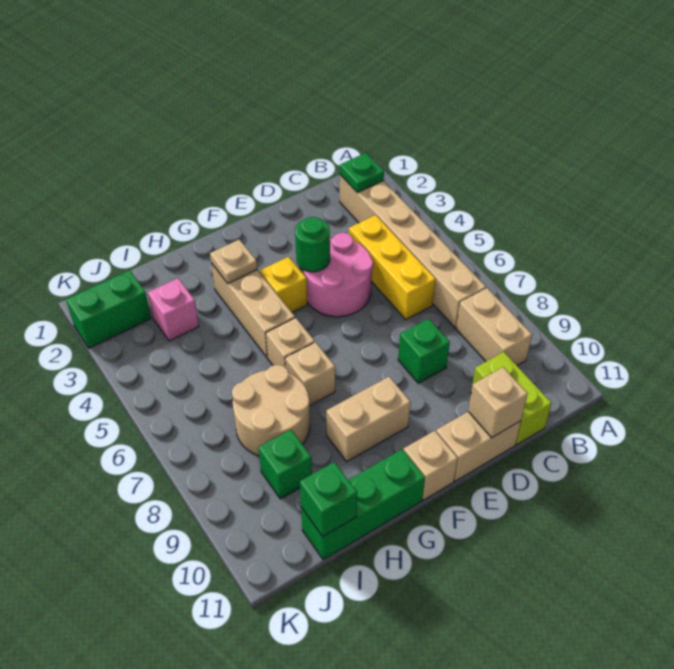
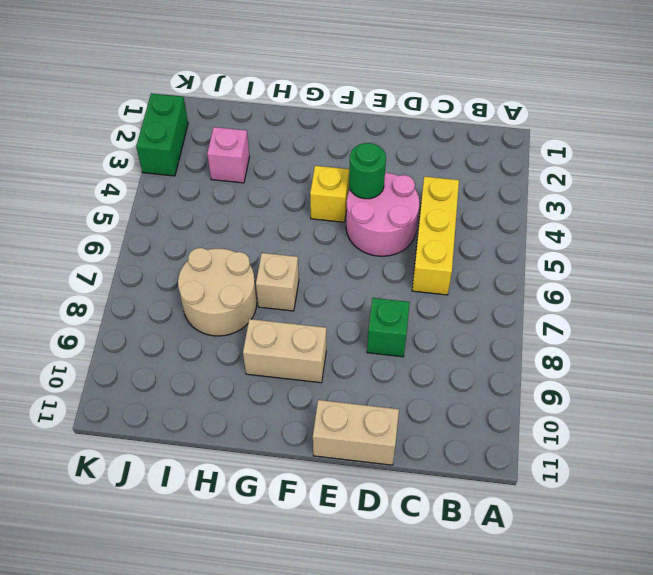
green brick K2:K3 level 1 -> green brick J2:K2 level 1
none -> tan brick B2:B7 level 1
none -> tan brick B8:B9 level 1
none -> lime brick C10:C11 level 1

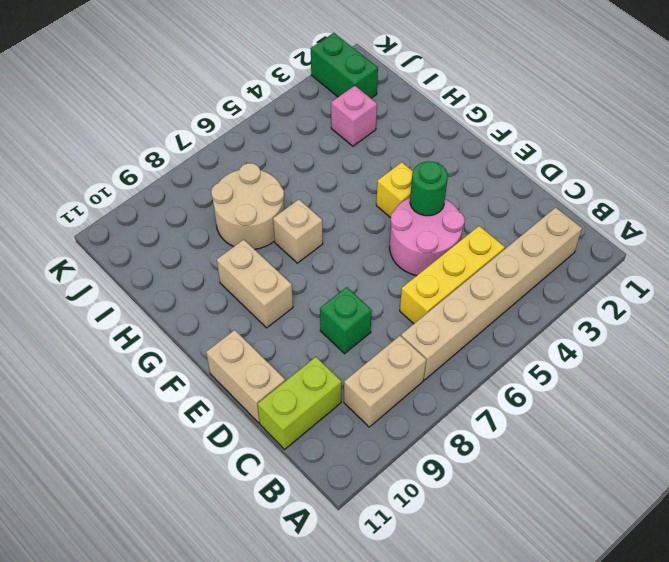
none -> tan brick F11 level 1
none -> tan brick G3:G5 level 1
none -> tan brick G6 level 1

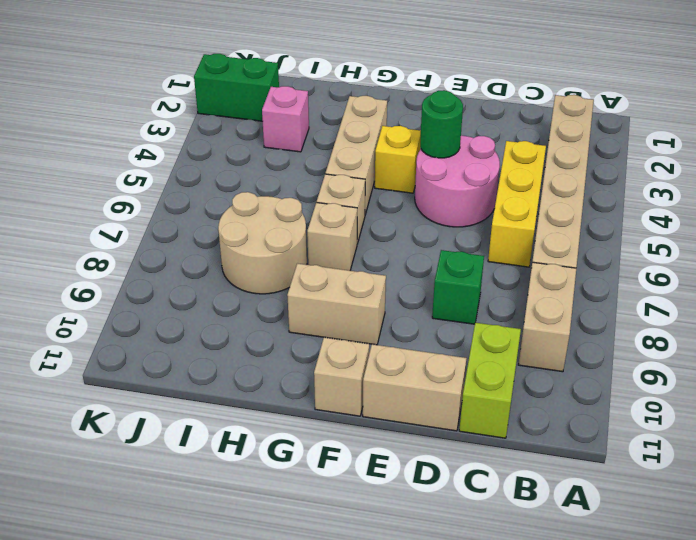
none -> green brick G11:I11 level 1
none -> green brick I9 level 1
none -> green plate B2 level 2

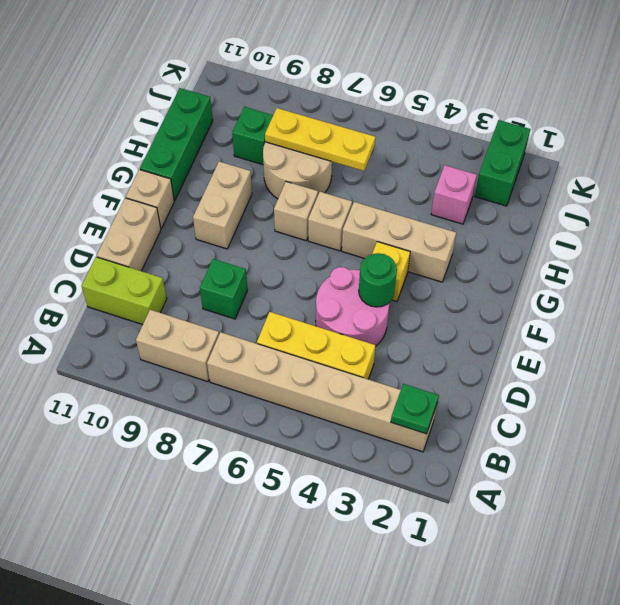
yellow plate I6:I8 level 2 -> none
none -> tan brick D11 level 2
none -> tan plate G3 level 2
none -> green brick I11 level 2

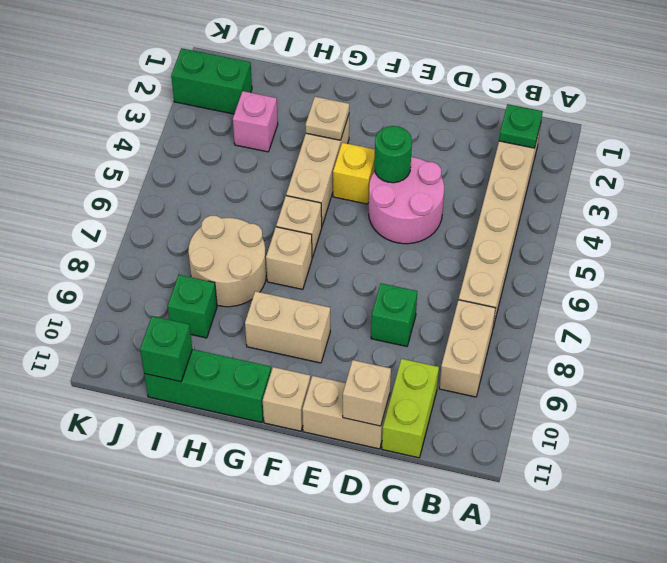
none -> yellow brick C4:C6 level 1

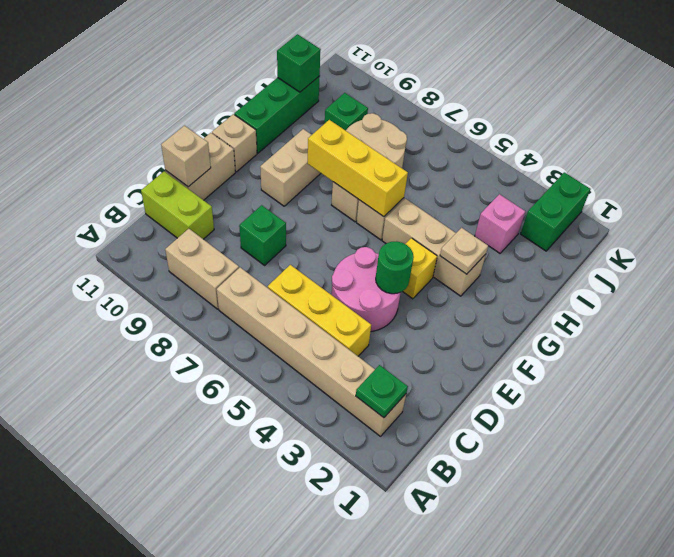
yellow brick G6:G8 level 2 -> none

